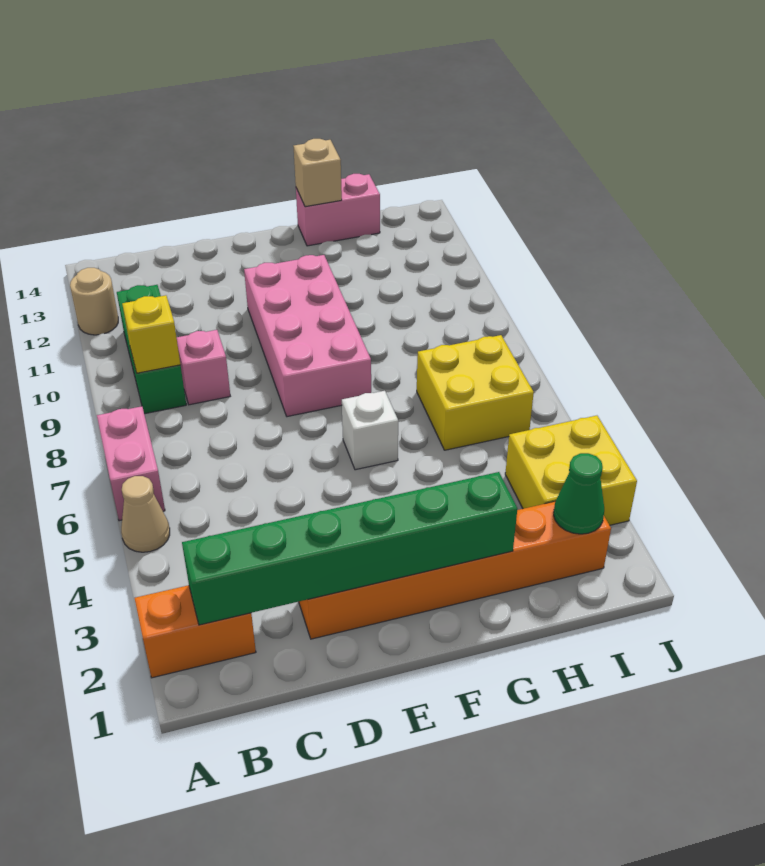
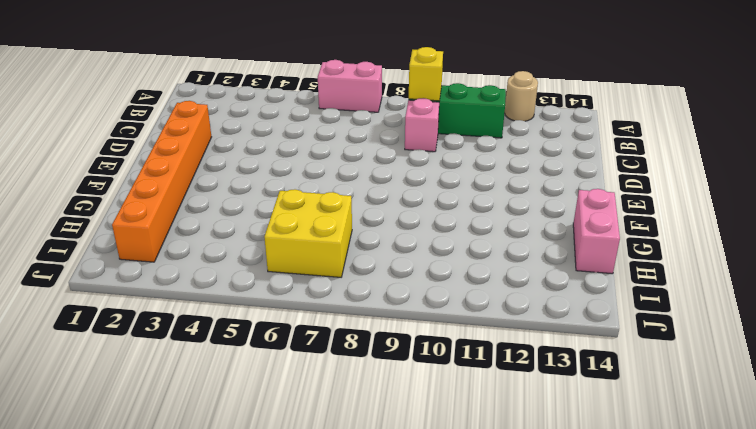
none -> orange brick A2:B2 level 1
none -> tan cone A5 level 1
none -> pink brick E8:F11 level 1

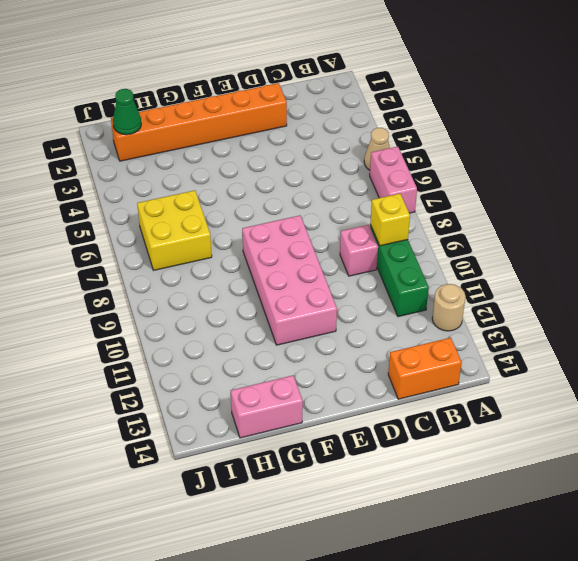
orange brick B14:C14 level 1 -> orange brick A2:B2 level 1
none -> white brick F6 level 1
none -> yellow brick I3:J4 level 1
none -> green brick B2:G2 level 2

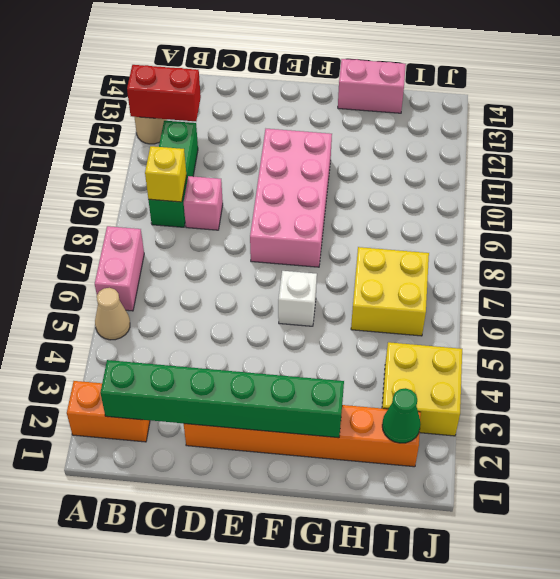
red brick A12:B12 level 2 -> none
none -> tan brick G14 level 2

